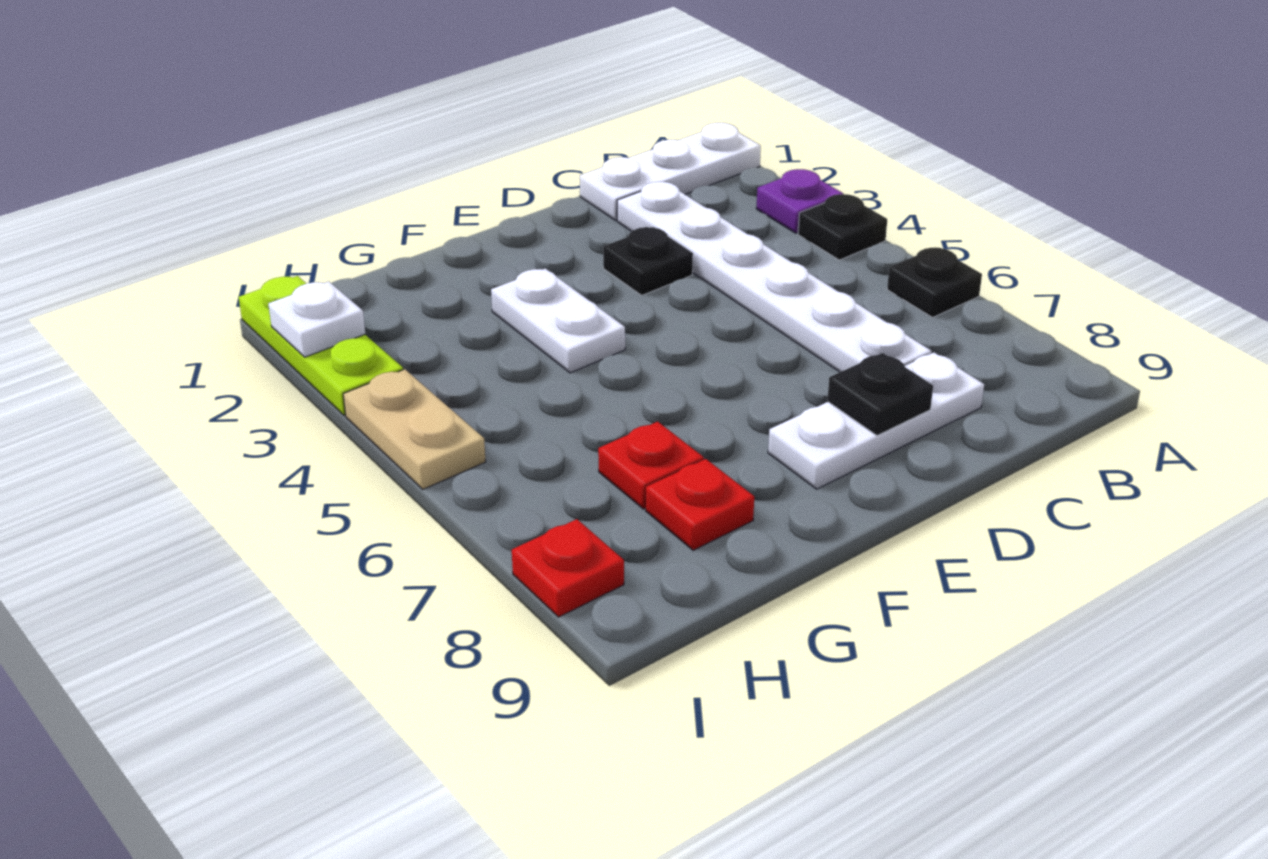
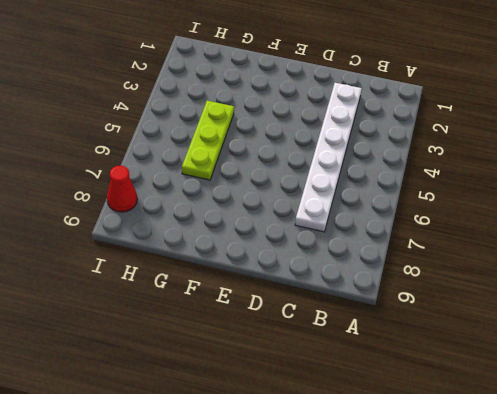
lime plate G4:G6 level 1 -> lime plate I1:I3 level 1
red cone I8 level 1 -> red plate I8 level 1
none -> white plate A1:C1 level 1
none -> purple plate A3 level 1
none -> black plate A4 level 1

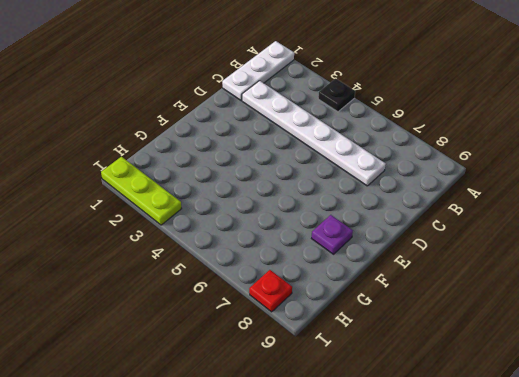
purple plate F8 level 1 -> purple plate A3 level 1
none -> black plate A6 level 1
none -> white plate C8:E8 level 1
none -> black plate D3 level 1

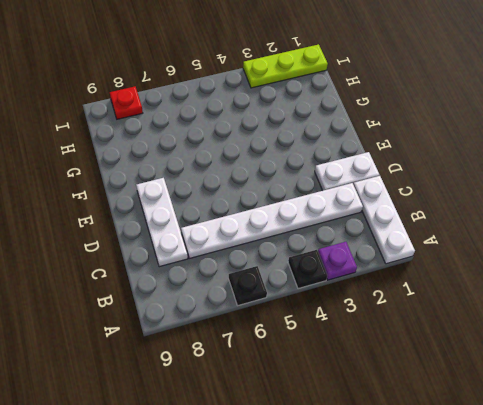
white plate D1:D2 level 1 -> white plate F3:F4 level 1
none -> black plate D3 level 1
none -> red plate G7 level 1
none -> red plate G8 level 1

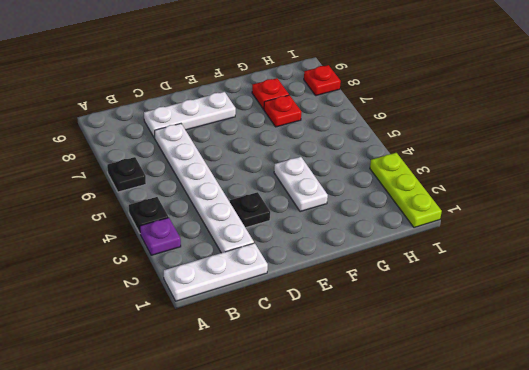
none -> tan plate I4:I5 level 1
none -> black plate D8 level 2
none -> white plate I2 level 2

